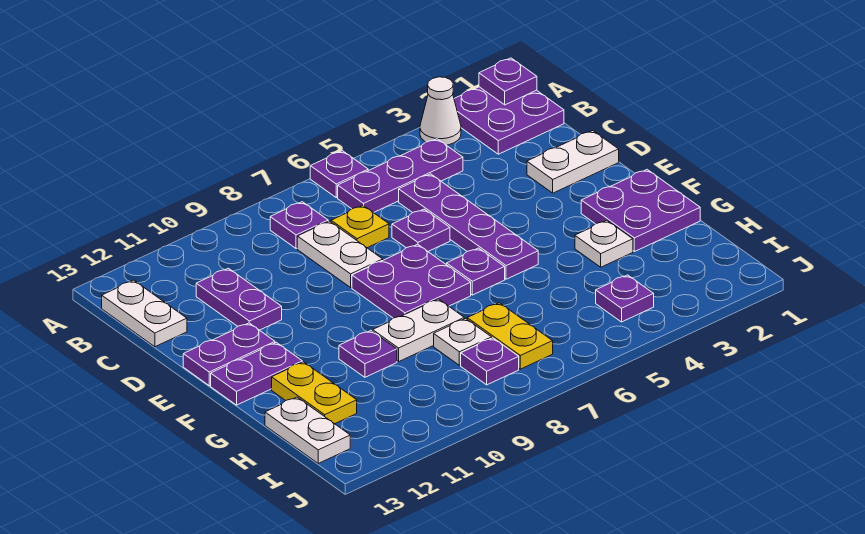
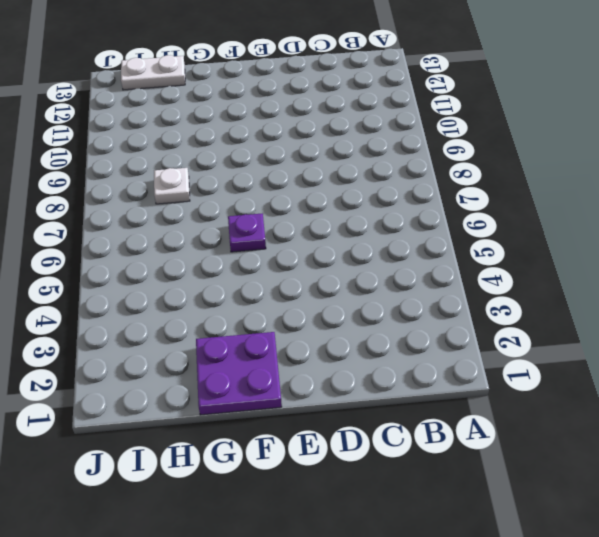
none -> purple plate A1:B2 level 1
none -> white cone A3 level 1
none -> purple plate A6 level 1

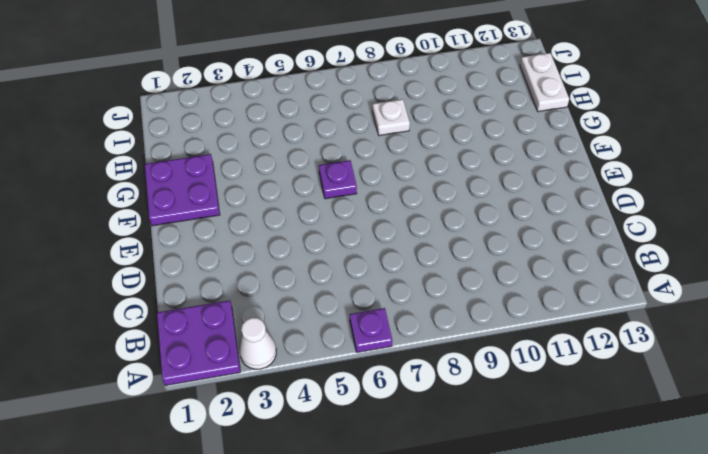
none -> purple plate B4:B6 level 1
none -> purple plate B8 level 1
none -> white plate B13:C13 level 1

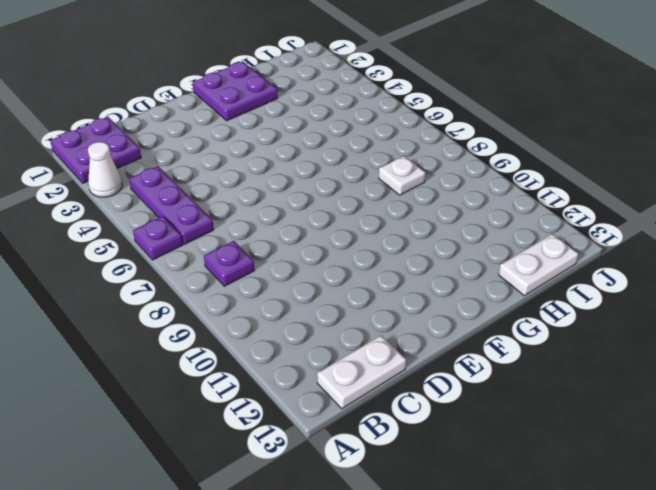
none -> purple plate C5:F5 level 1
none -> yellow plate C7 level 1
none -> white plate C8:D8 level 1

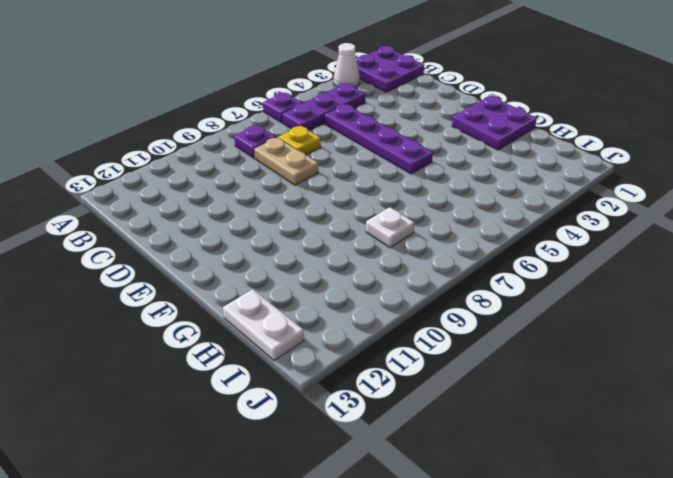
tan plate C8:D8 level 1 -> white plate C8:D8 level 1
none -> white plate B13:C13 level 1
none -> purple plate C11:D11 level 1
none -> white plate D1:D2 level 1

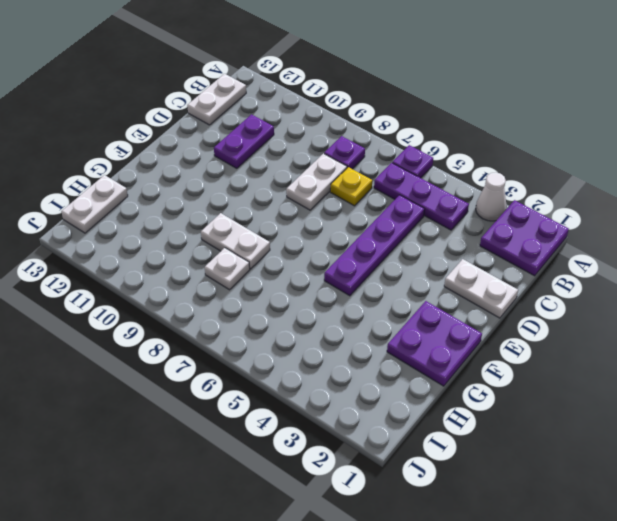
none -> purple plate D6 level 1
none -> purple plate E7:F8 level 1
none -> purple plate E12:E13 level 1

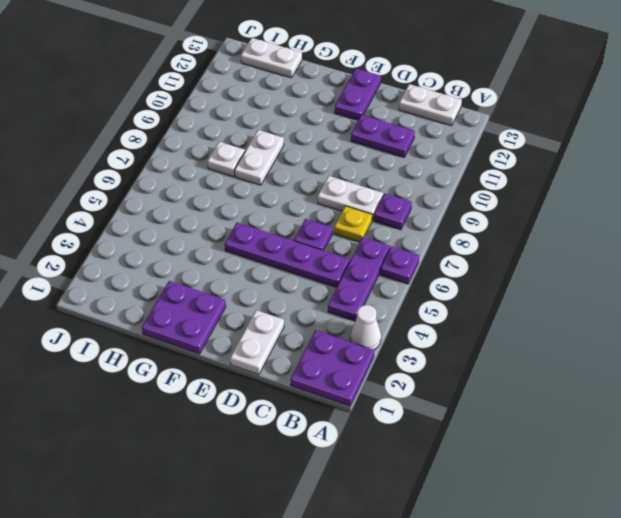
none -> purple plate E7:F8 level 1
none -> purple plate F6 level 1
none -> purple plate F12:F13 level 1

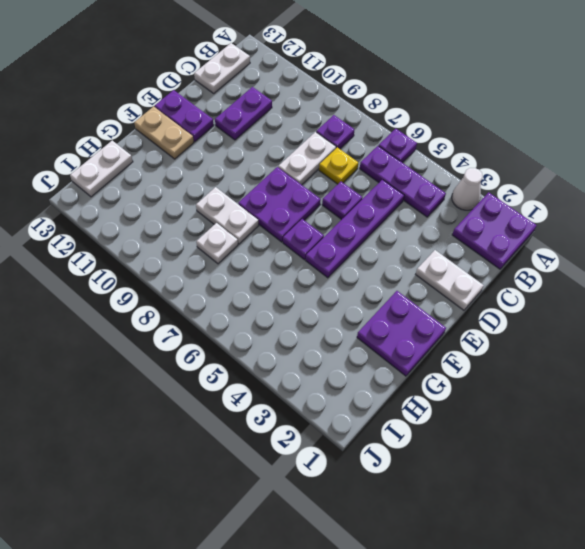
tan plate F12:F13 level 1 -> purple plate F12:F13 level 1
none -> white plate G3 level 1
none -> purple plate G10 level 1
none -> yellow plate G12:H12 level 1

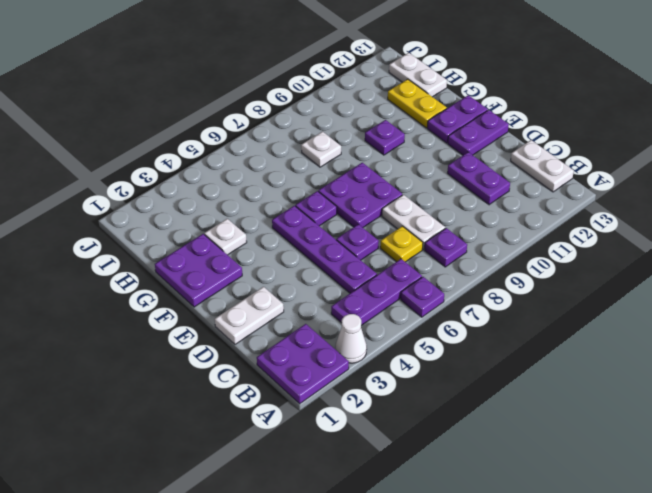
none -> white plate G8:G9 level 1
none -> yellow plate H7:I7 level 1
none -> purple plate I4 level 1

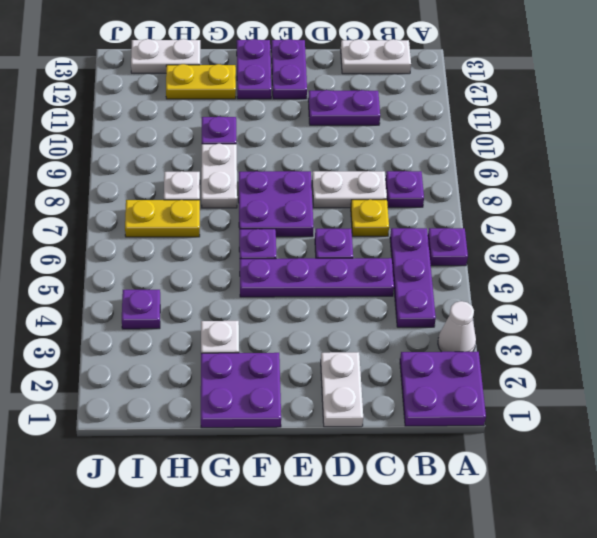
none -> purple plate I8 level 1
none -> purple plate A1 level 2

